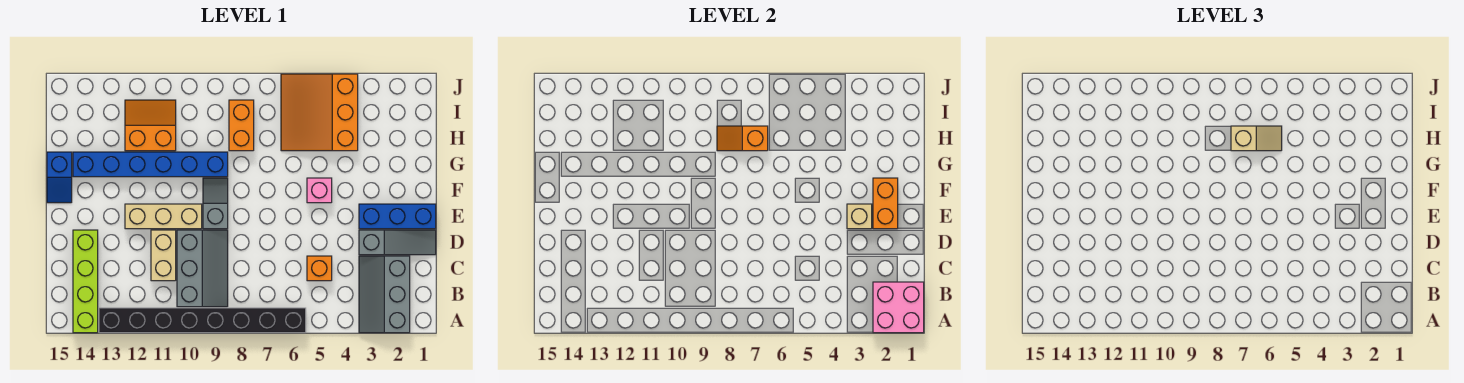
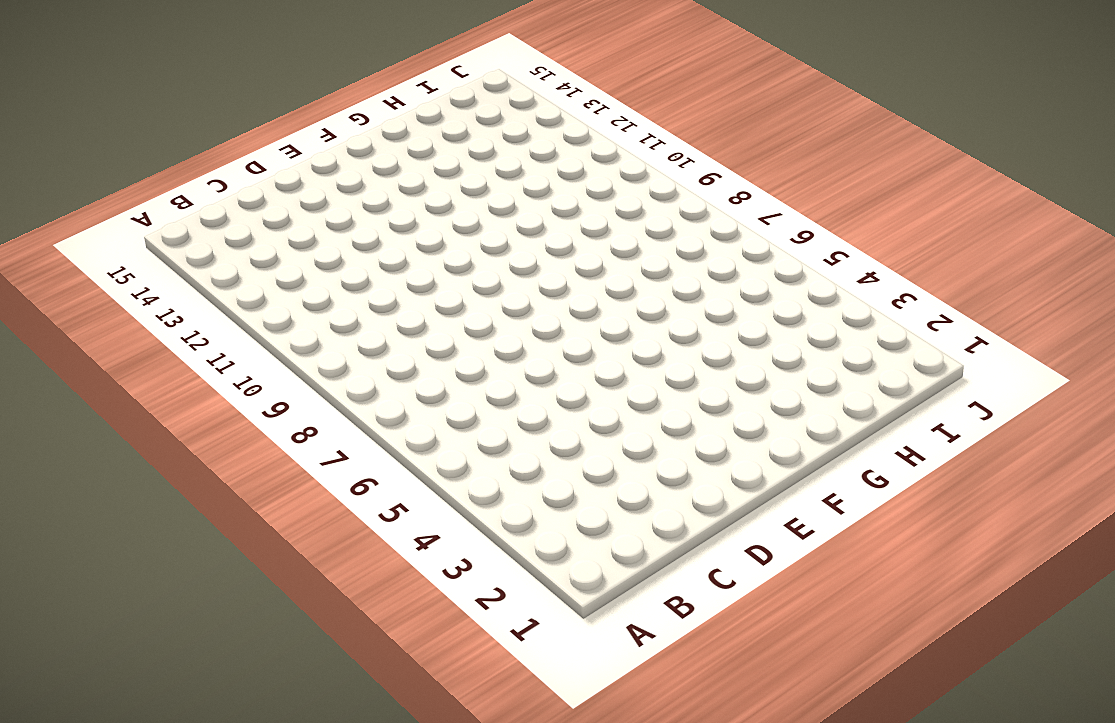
none -> grey slope A2:C3 level 1 top 2
none -> black brick A6:A13 level 1
none -> lime brick A14:D14 level 1

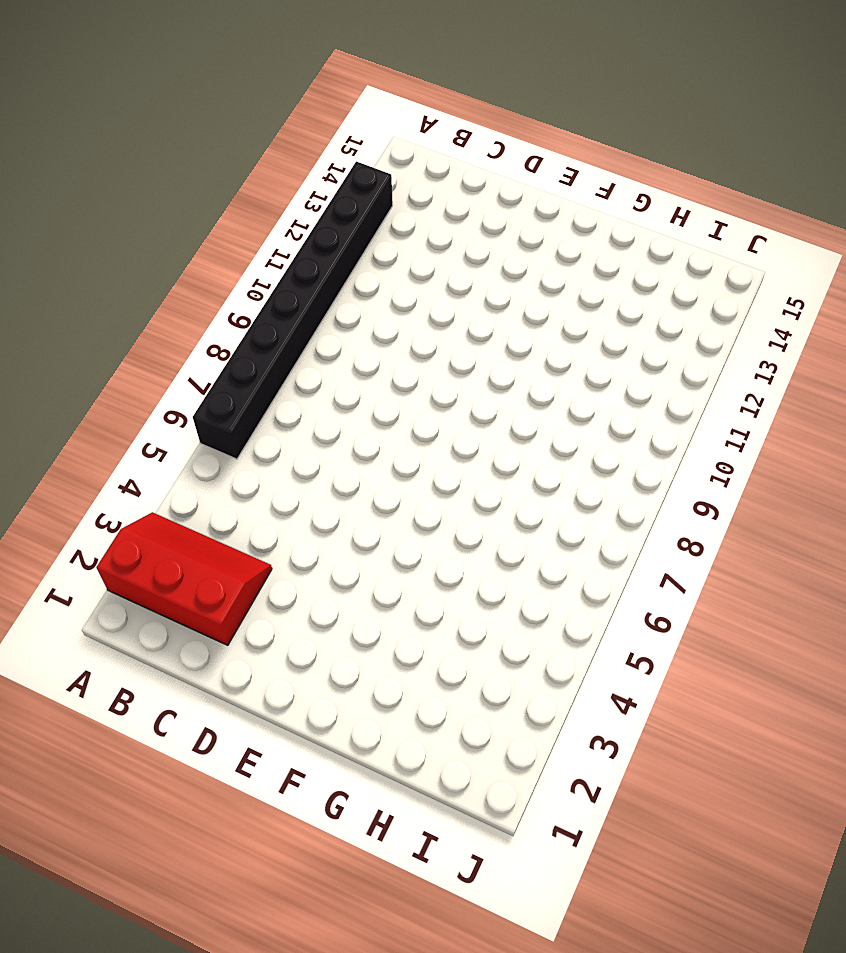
red slope A2:C3 level 1 top 2 -> grey slope A2:C3 level 1 top 2
none -> lime brick A14:D14 level 1
none -> grey slope B9:D10 level 1 top 10
none -> orange brick C5 level 1

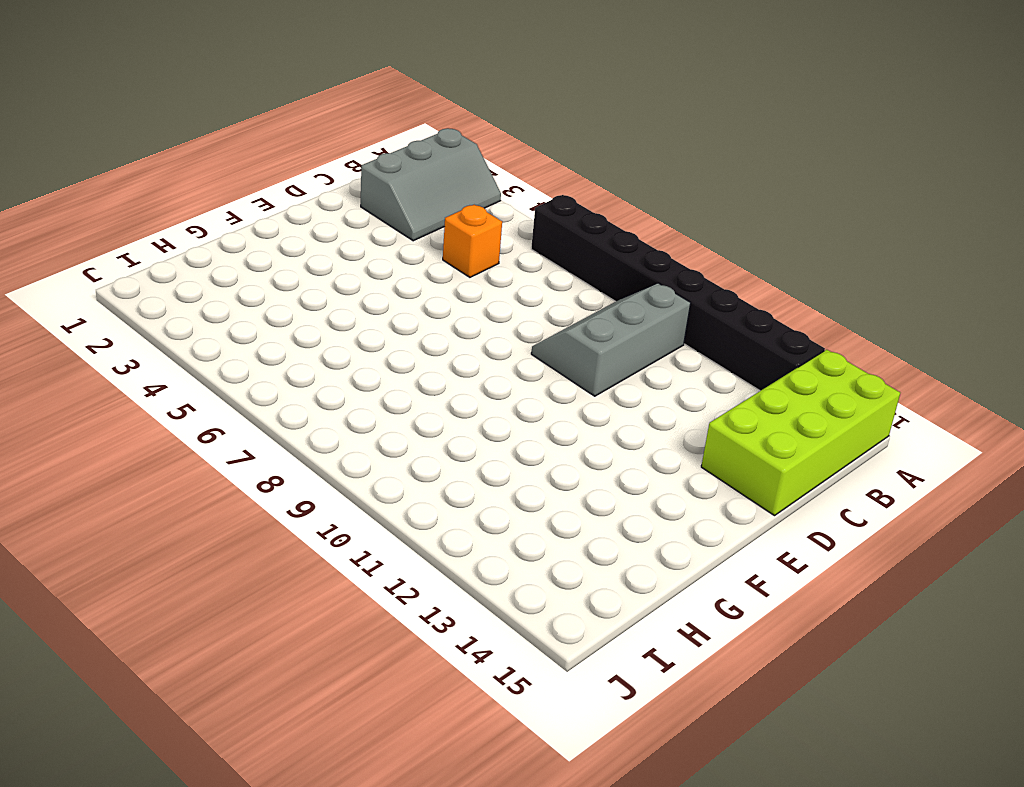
lime brick A14:D15 level 1 -> lime brick A14:D14 level 1
none -> tan brick C11:D11 level 1
none -> grey slope D1:D3 level 1 top 3
none -> blue brick E1:E3 level 1

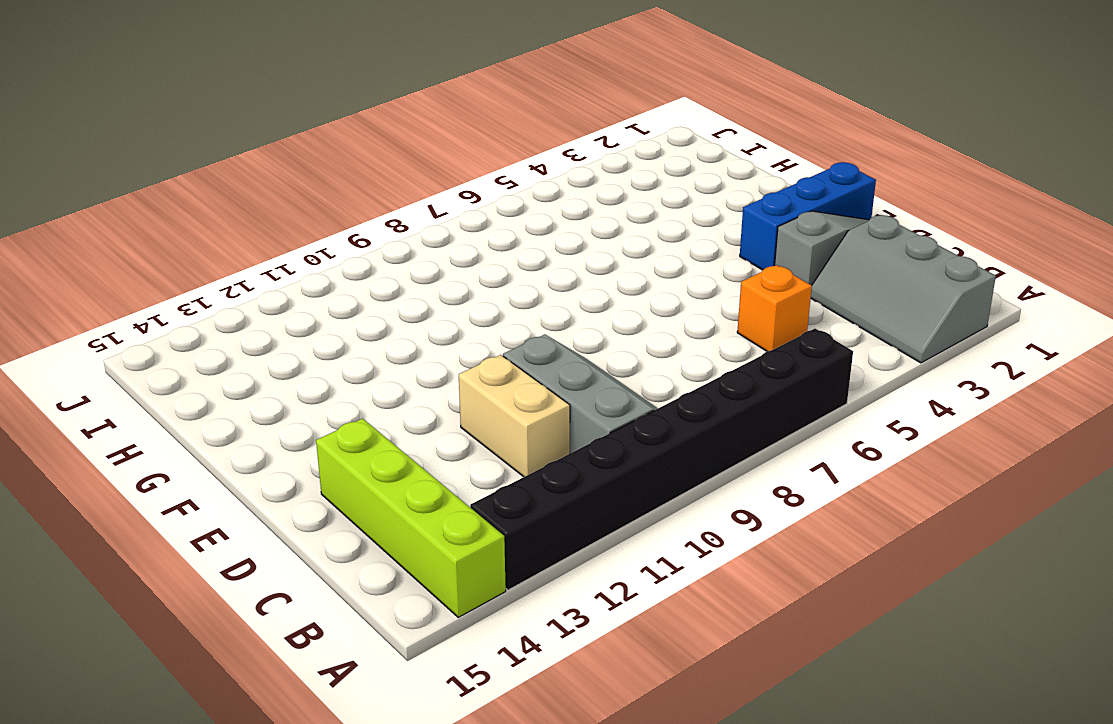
none -> grey slope E9:F9 level 1 top E
none -> tan brick E10:E12 level 1
none -> pink brick F5 level 1

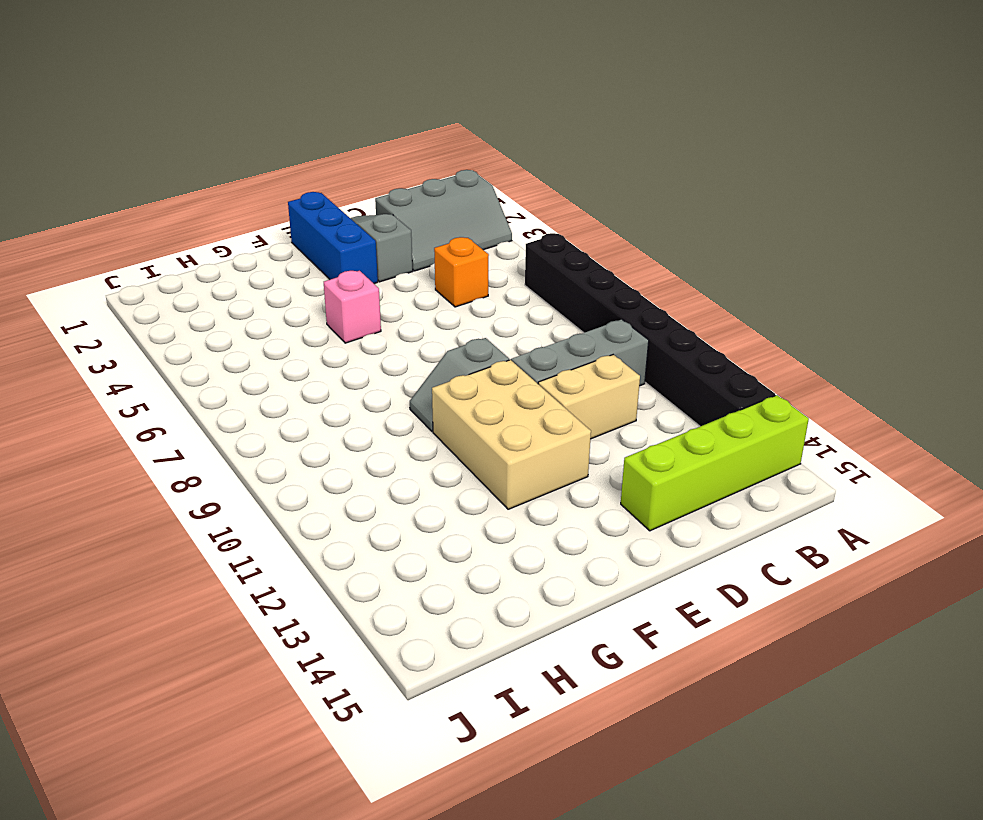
tan brick E10:F12 level 1 -> tan brick E10:E12 level 1
none -> blue slope F15:G15 level 1 top G
none -> blue brick G9:G14 level 1
none -> orange slope H4:J6 level 1 top 4

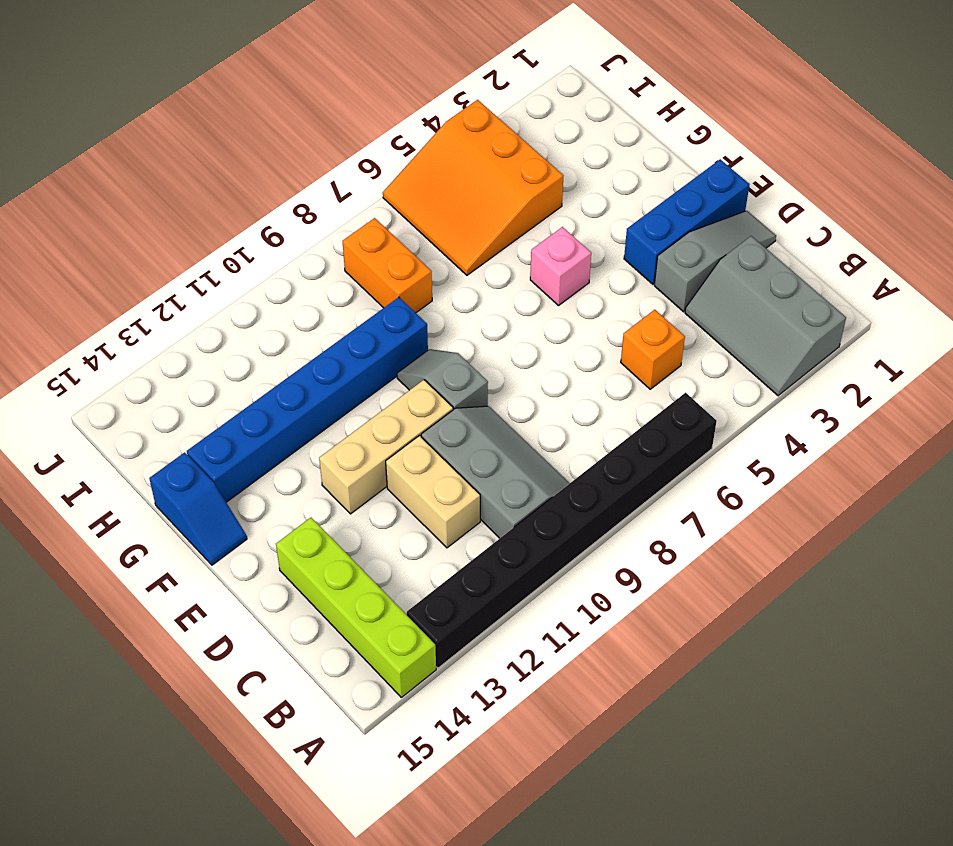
none -> orange slope H11:I12 level 1 top H
none -> pink brick A1:B2 level 2
none -> orange brick E2:F2 level 2

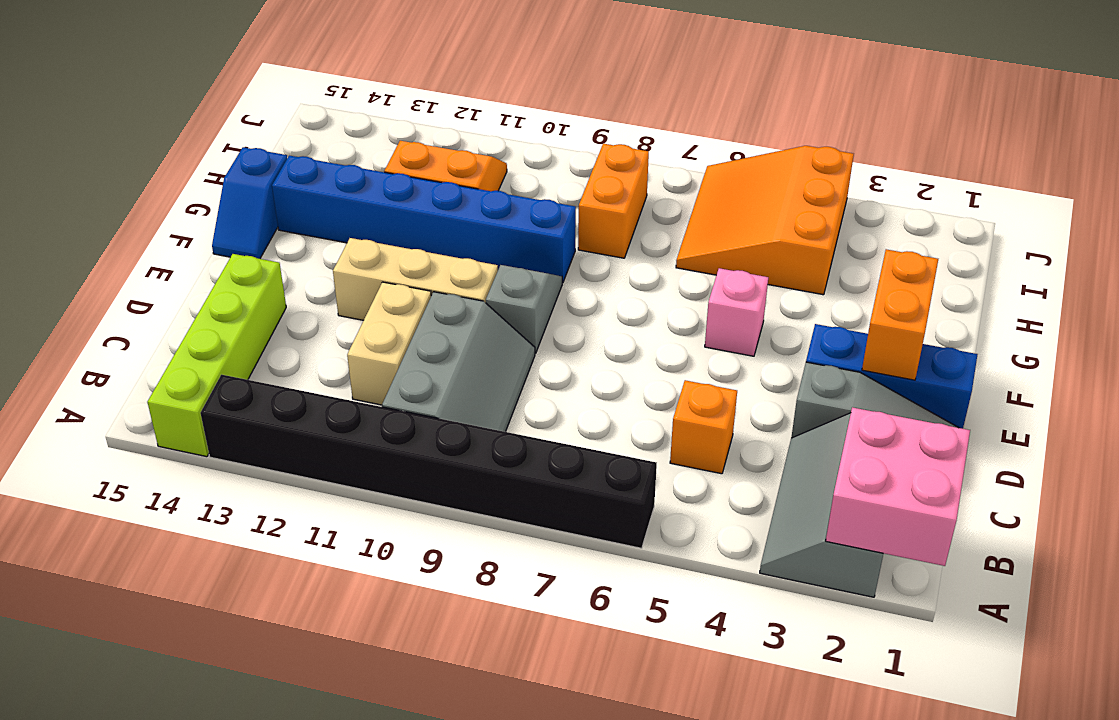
none -> tan brick E3 level 2
none -> orange slope H7:H8 level 2 top 7
none -> tan slope H6:H7 level 3 top 7

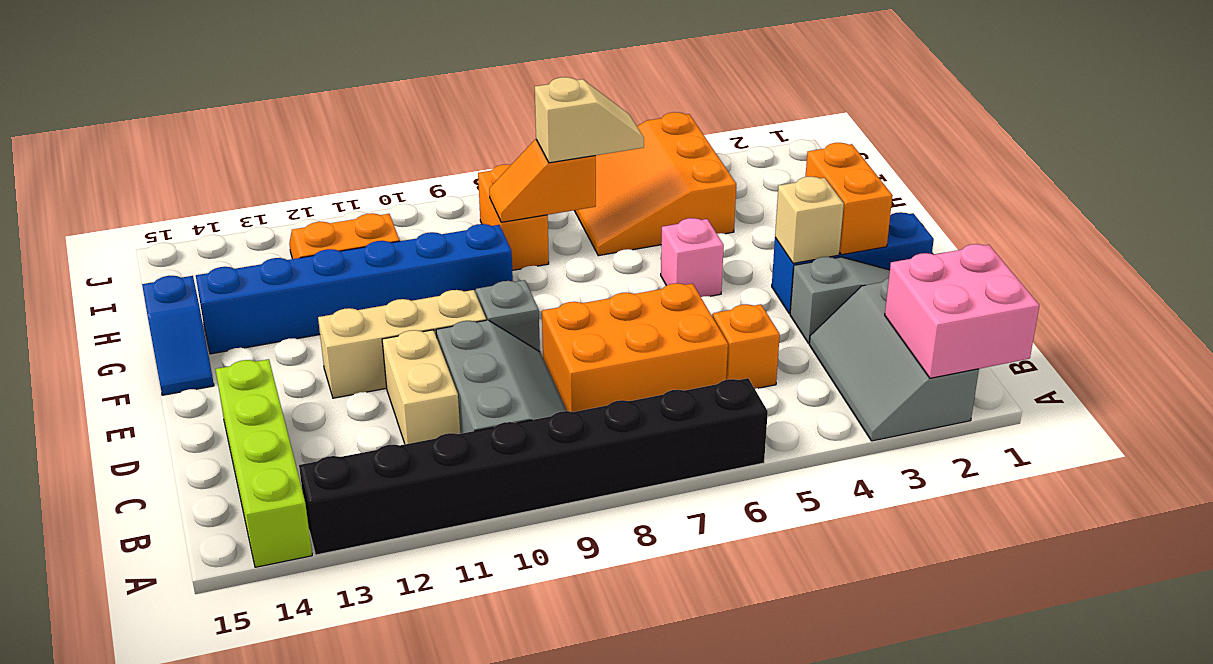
orange brick C6:D8 level 1 -> none

